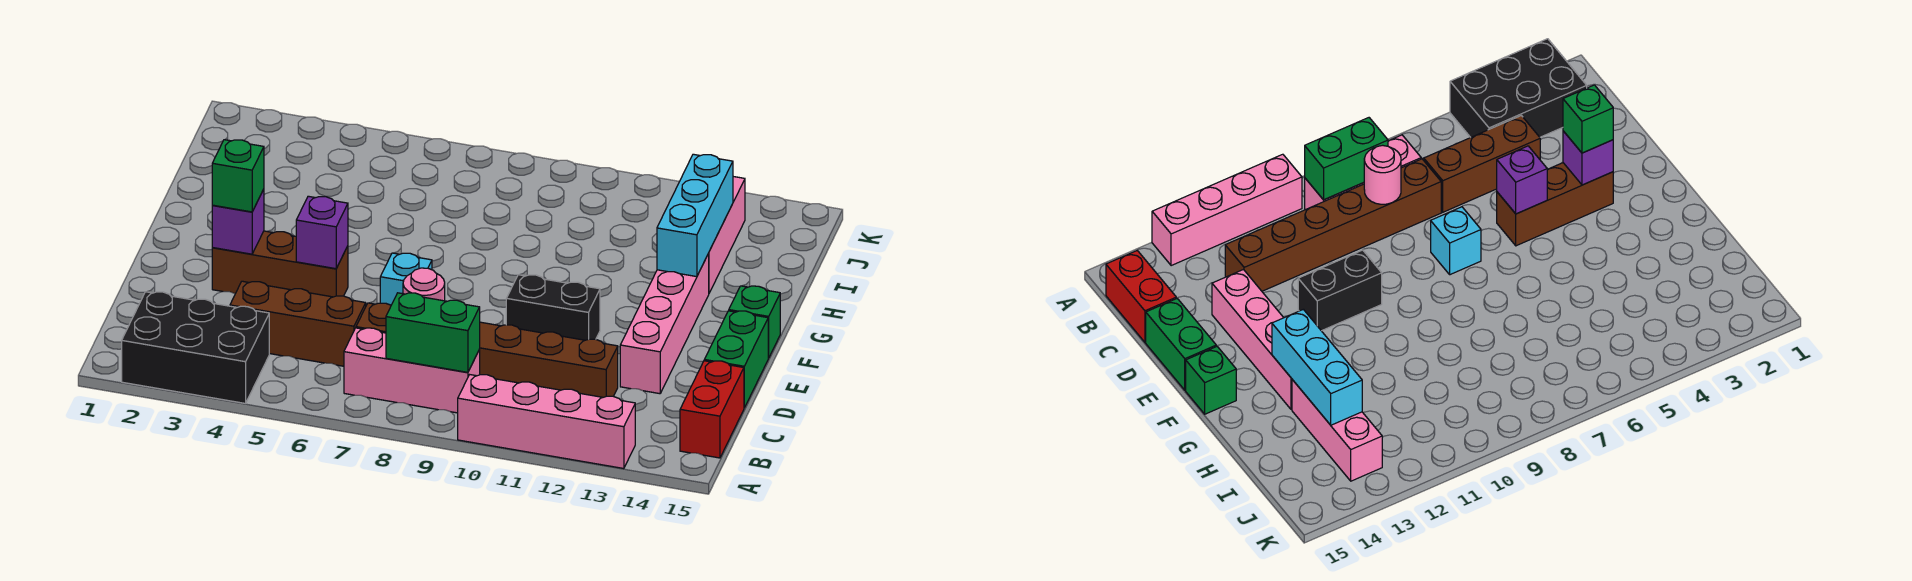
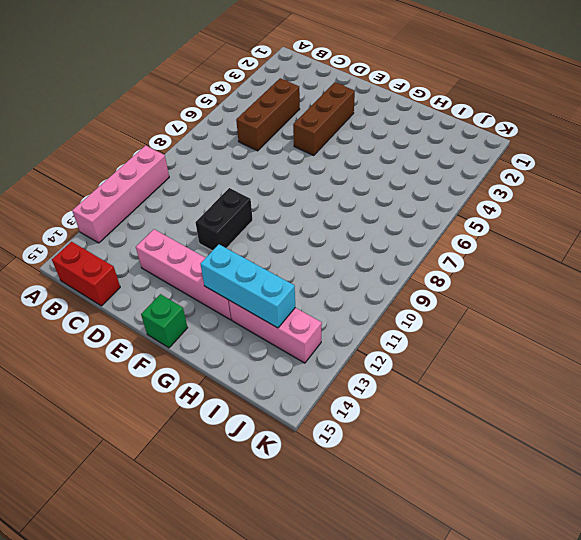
none -> black brick A2:B4 level 1
none -> pink brick B7:B9 level 1
none -> brown brick C7:C12 level 1

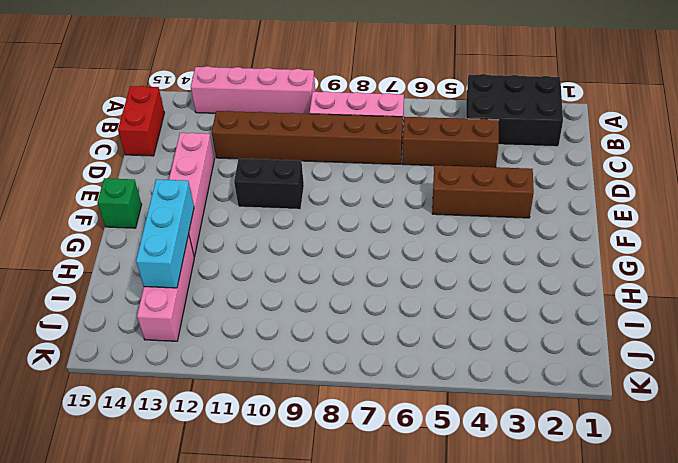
none -> green brick D15:E15 level 1
none -> cyan brick E7 level 1
none -> green brick B8:B9 level 2

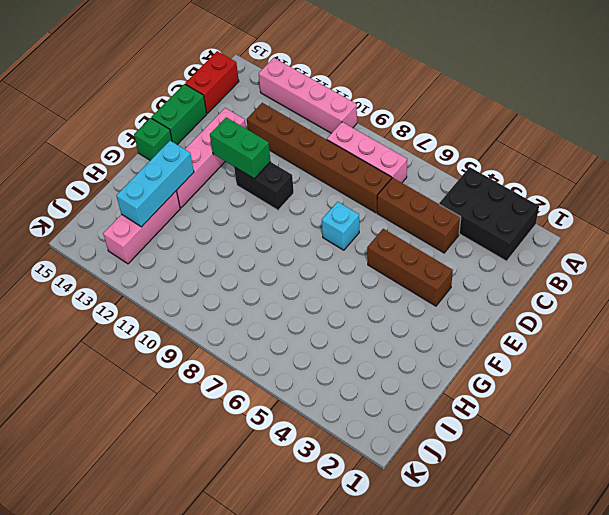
green brick E11:E12 level 2 -> green brick B8:B9 level 2
none -> pink round brick C8 level 2
none -> purple brick E3 level 2
none -> purple brick E5 level 2

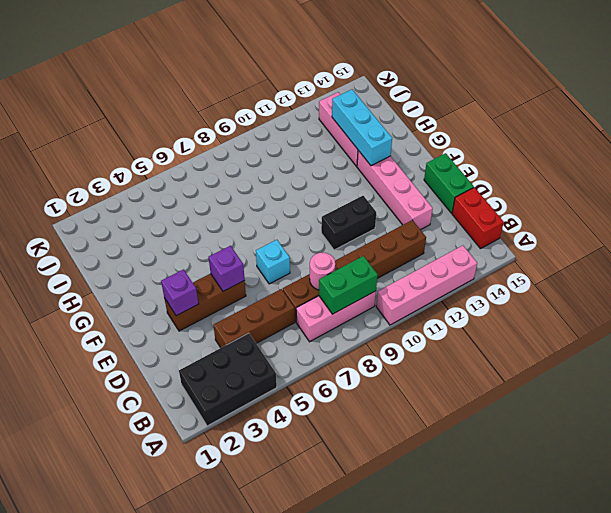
none -> green brick F15 level 1
none -> green brick E3 level 3

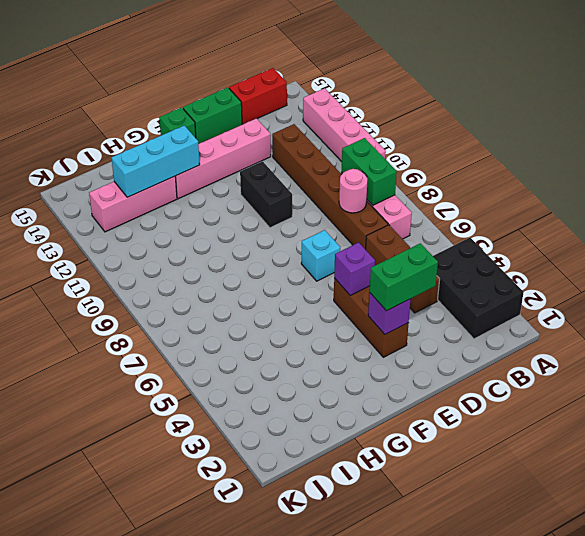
green brick D3:E3 level 3 -> green brick E3 level 3

